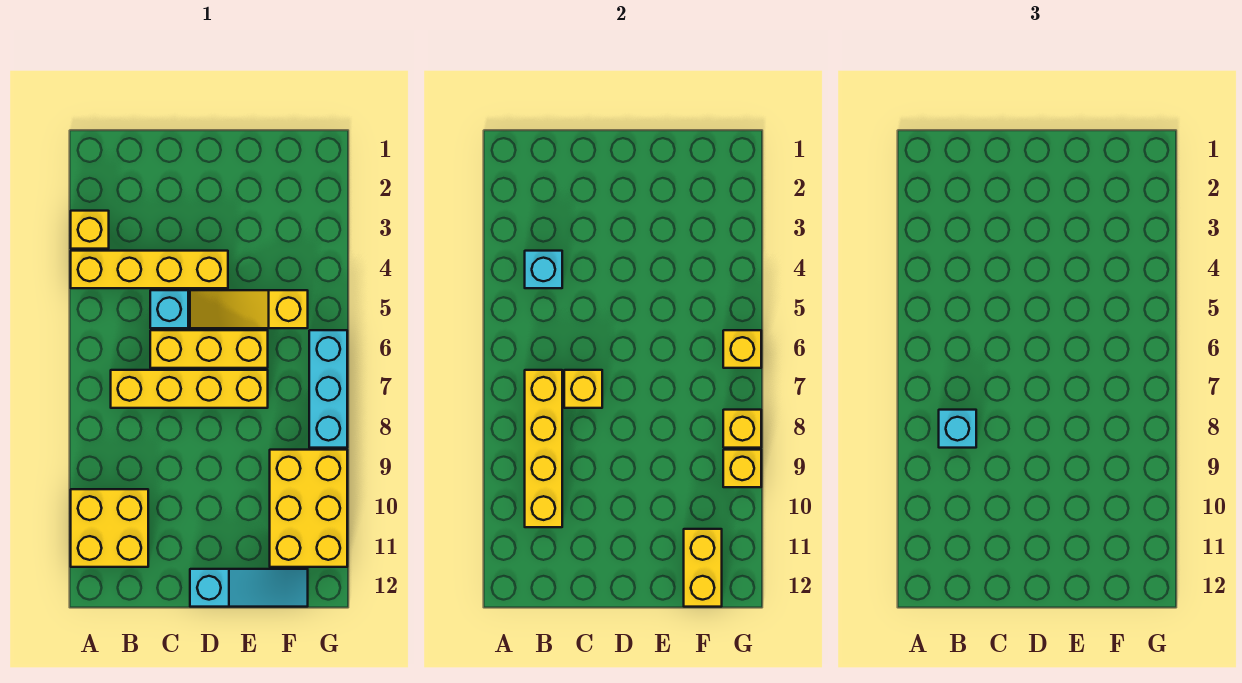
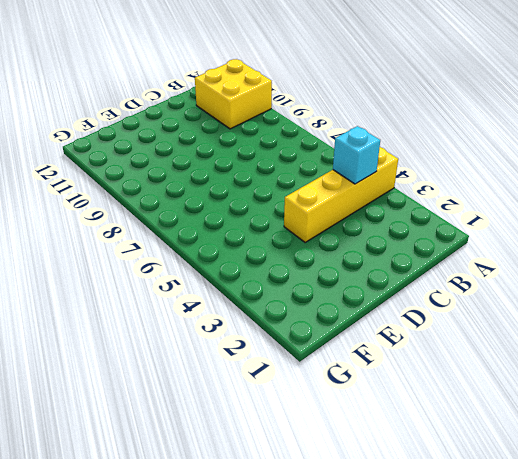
none -> yellow brick A3 level 1
none -> yellow brick B7:E7 level 1
none -> cyan brick C5 level 1

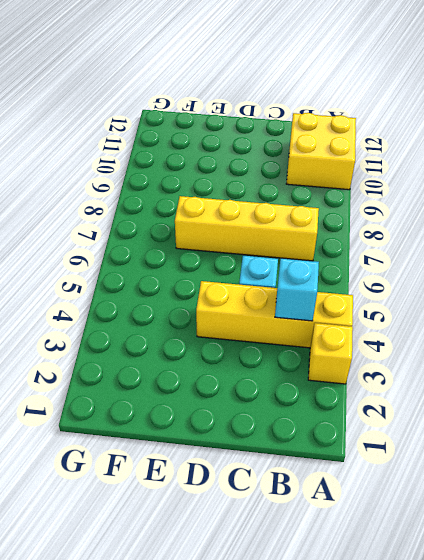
none -> yellow brick C6:E6 level 1
none -> yellow slope D5:F5 level 1 top F
none -> cyan slope D12:F12 level 1 top D

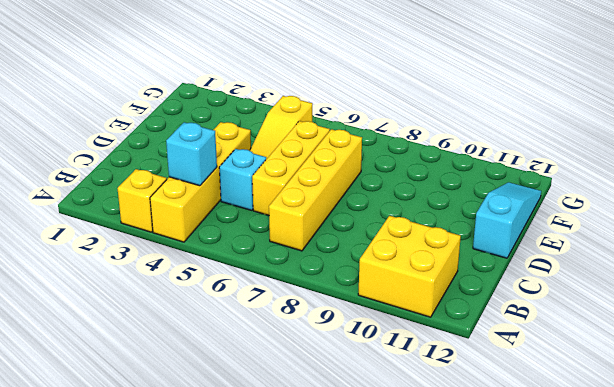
none -> yellow brick F9:G11 level 1
none -> cyan brick G6:G8 level 1
none -> yellow brick B7:B10 level 2

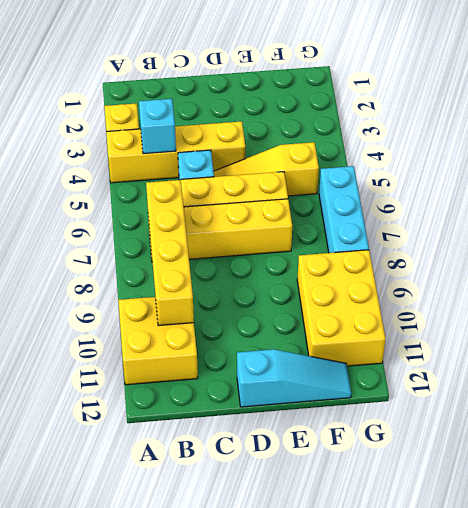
none -> yellow brick C7 level 2
none -> yellow brick F11:F12 level 2
none -> yellow brick G6 level 2

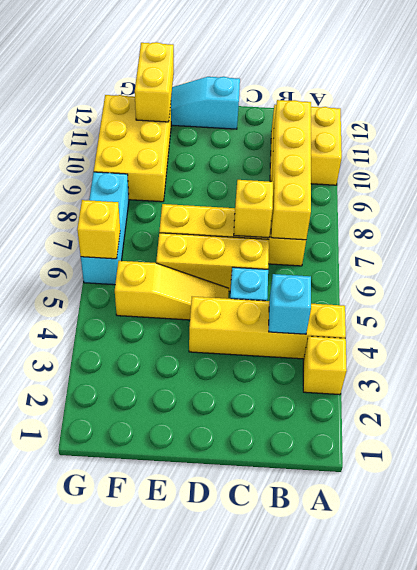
none -> yellow brick G8 level 2
none -> yellow brick G9 level 2
none -> cyan brick B8 level 3

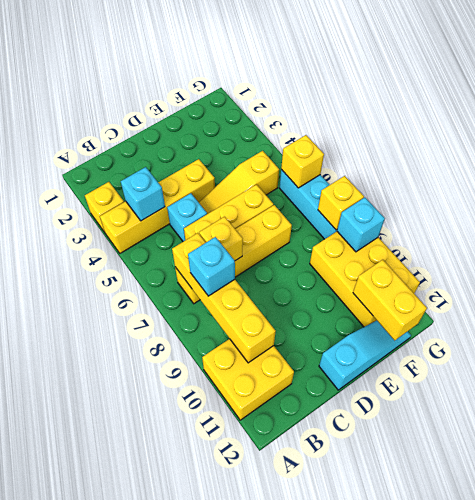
cyan brick G9 level 2 -> yellow brick G9 level 2

